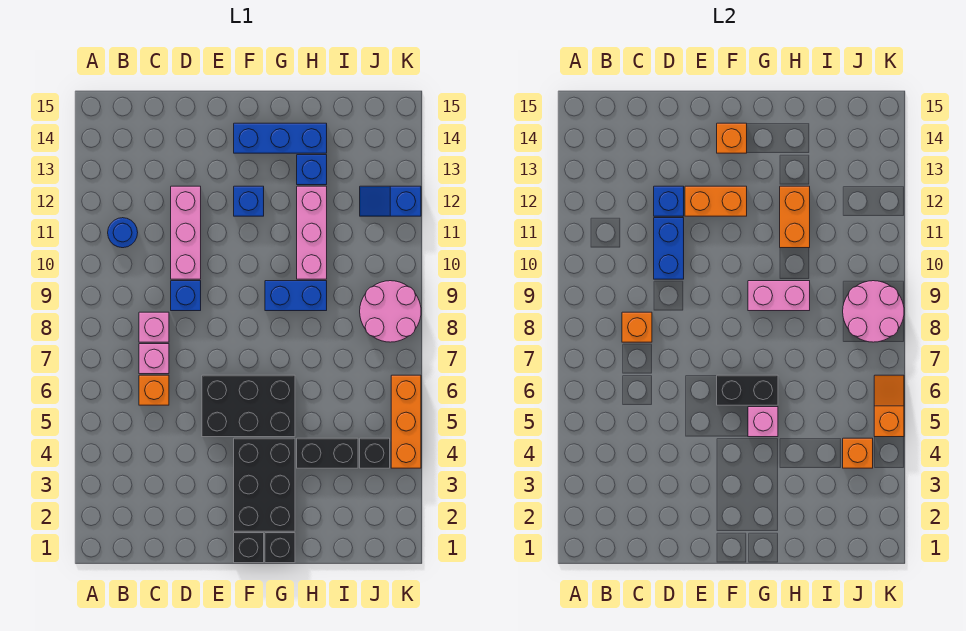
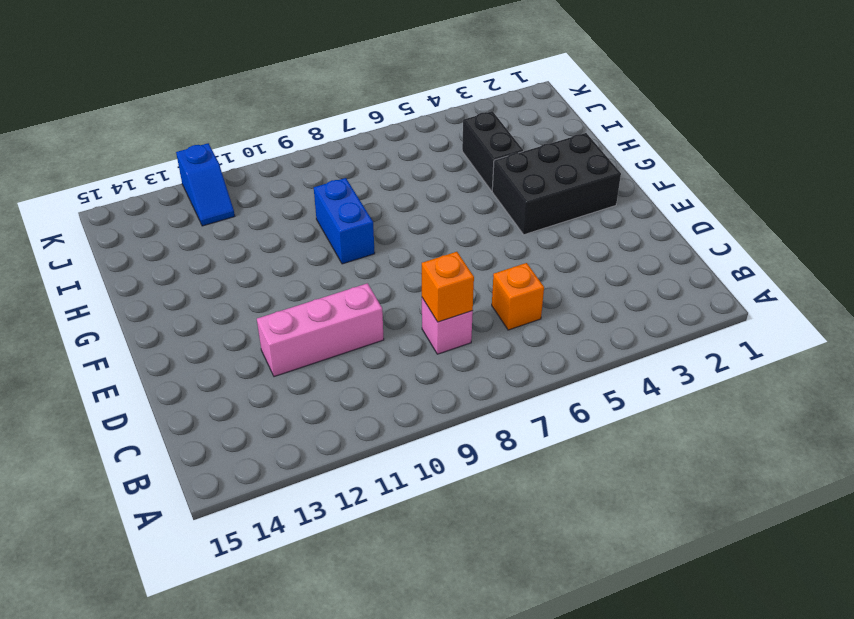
none -> blue round brick B11 level 1
none -> pink brick C7 level 1
none -> blue brick D9 level 1
none -> black brick E5:G6 level 1

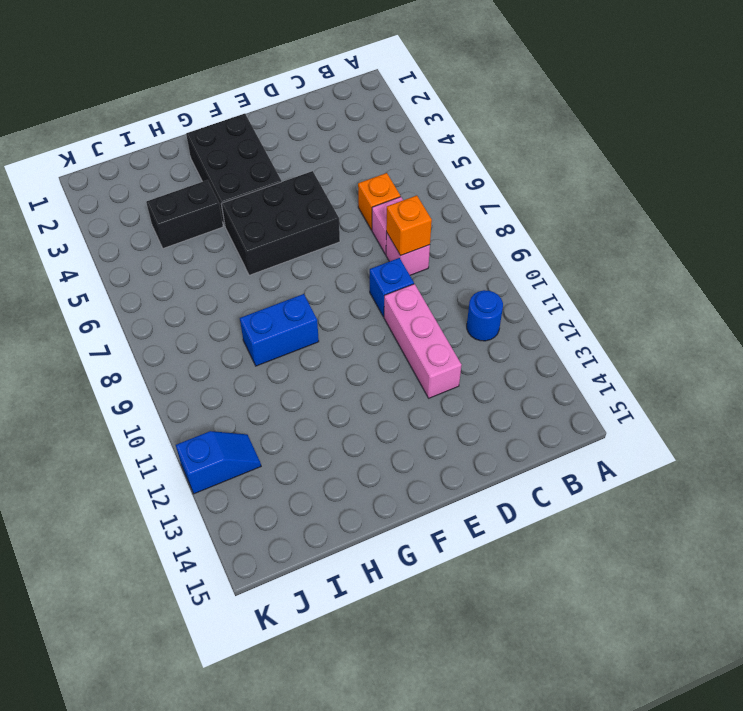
none -> black brick F1 level 1
none -> blue brick F12 level 1
none -> blue brick F14:H14 level 1
none -> black brick G1 level 1

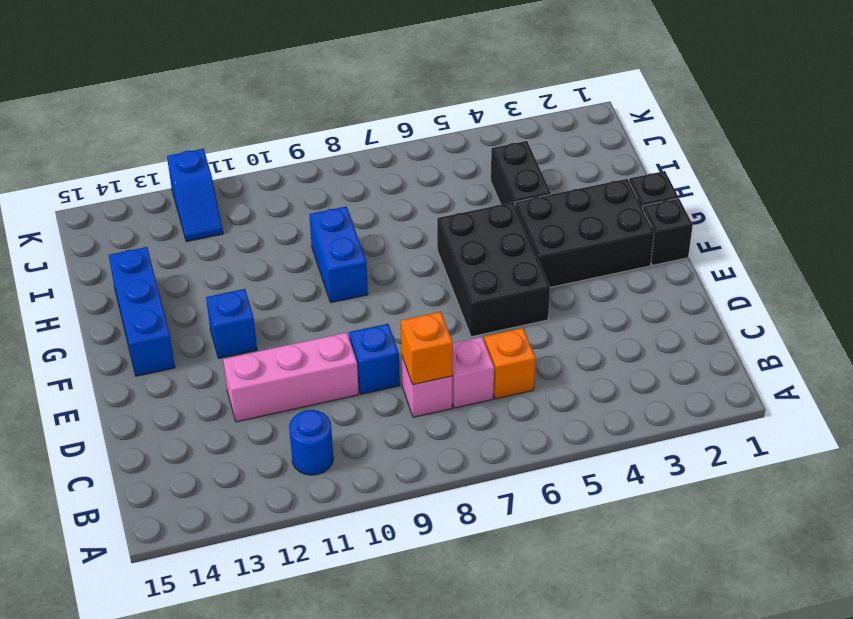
none -> pink brick H10:H12 level 1
none -> blue brick H13 level 1
none -> black brick J4 level 1
none -> pink round brick J8:K9 level 1

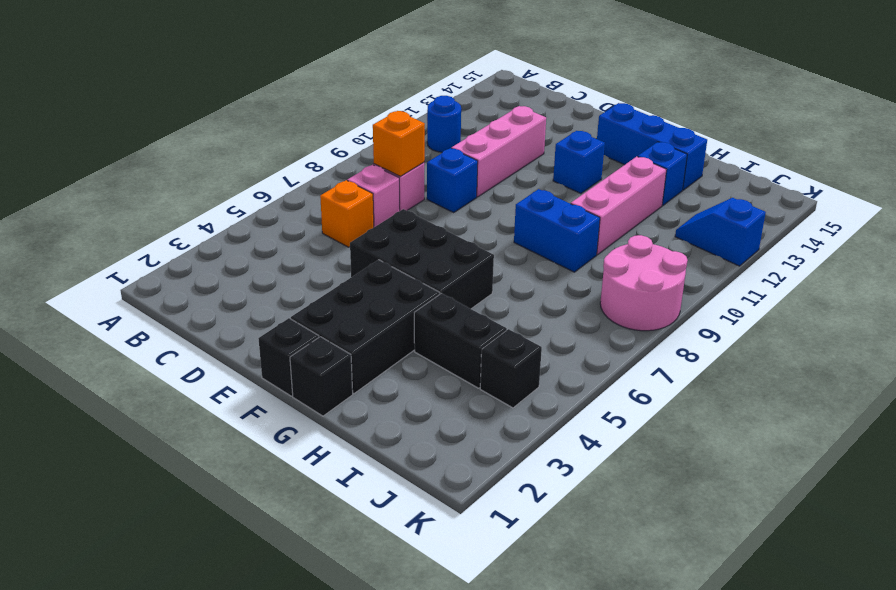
none -> orange brick K4:K6 level 1
none -> blue brick D10:D11 level 2
none -> blue brick D12 level 2
none -> orange brick E12:F12 level 2

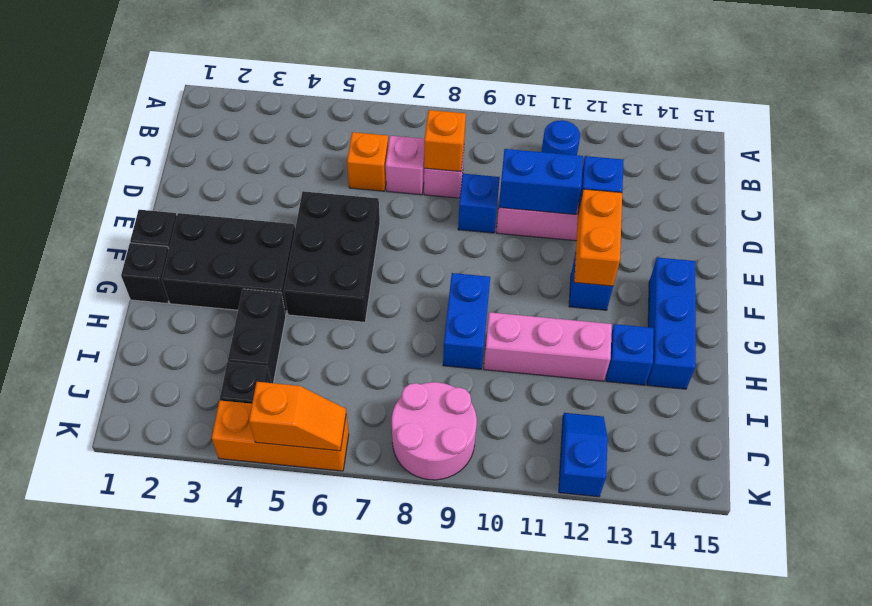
none -> black brick F6:G6 level 2
none -> orange brick F14 level 2
none -> pink brick G5 level 2
none -> pink brick G9:H9 level 2

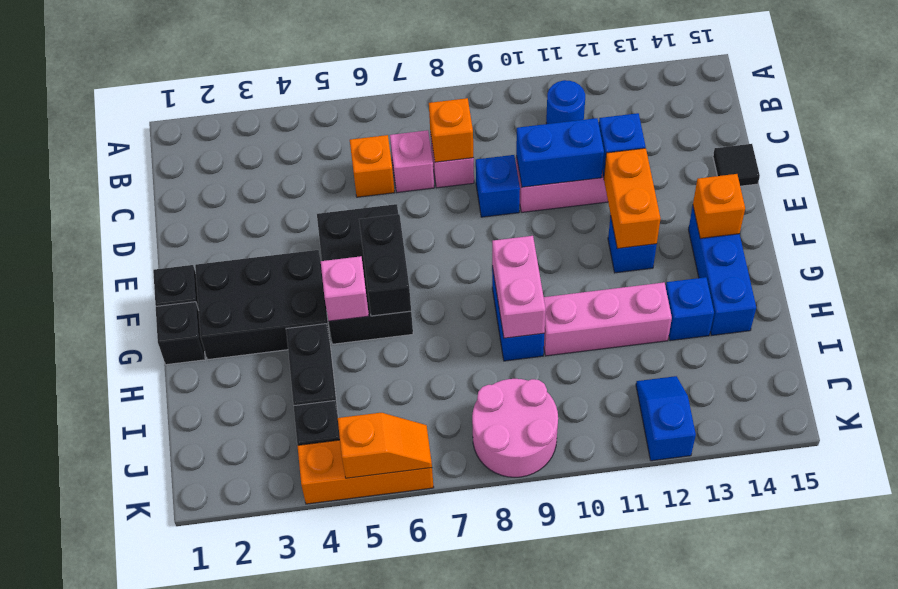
black tile D15 level 1 -> none
none -> orange brick H11:H12 level 2
none -> orange brick J4 level 2
none -> pink round brick J8:K9 level 2

